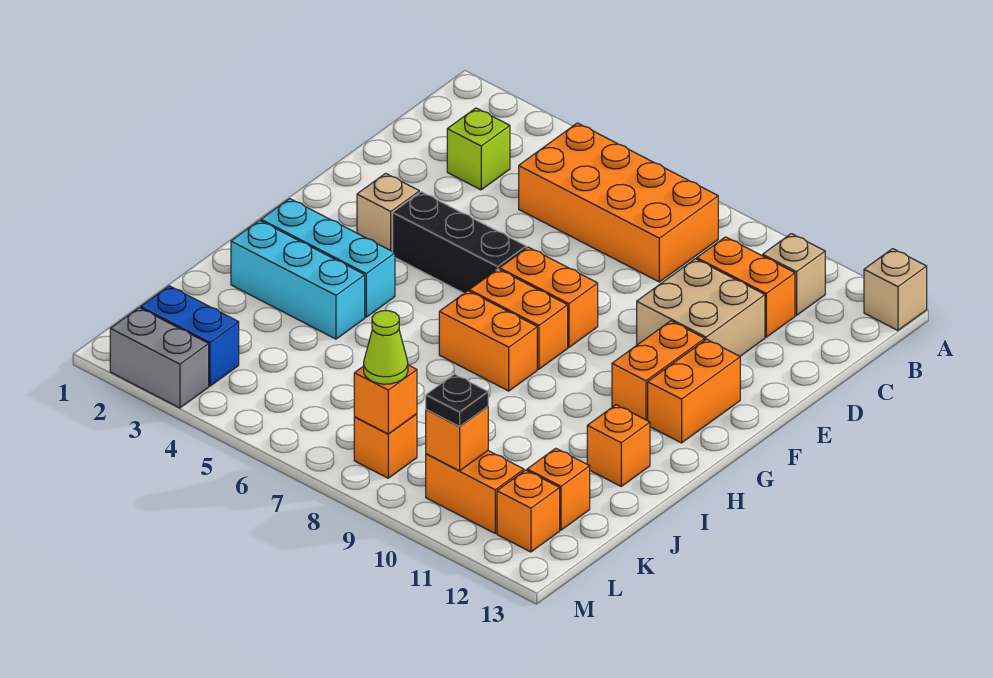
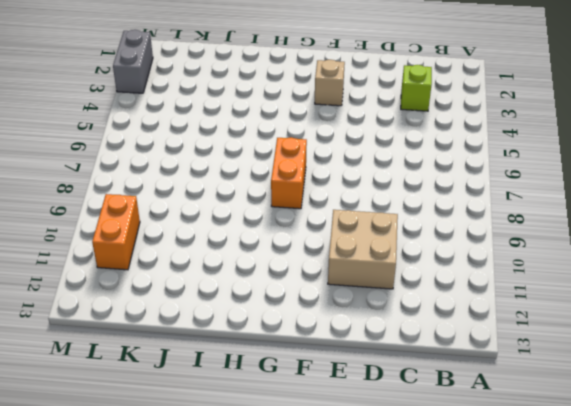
none -> tan brick A13 level 1
none -> orange brick B5:C8 level 1
none -> tan brick B11 level 1

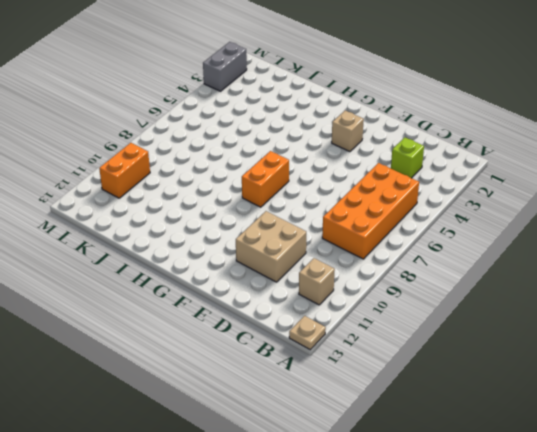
tan plate A13 level 1 -> tan brick A13 level 1
none -> orange brick C10:C11 level 1
none -> black brick F4:F6 level 1
none -> orange brick F7:F8 level 1

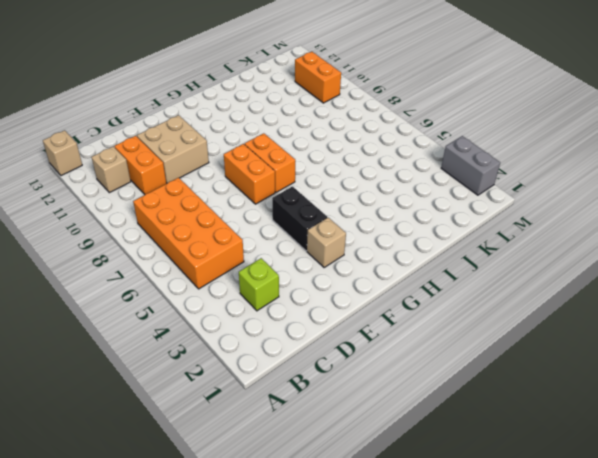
black brick F4:F5 level 1 -> black brick F4:F6 level 1
none -> orange brick F11:G11 level 1
none -> orange brick F12:G12 level 1
none -> cyan brick H2:H4 level 1

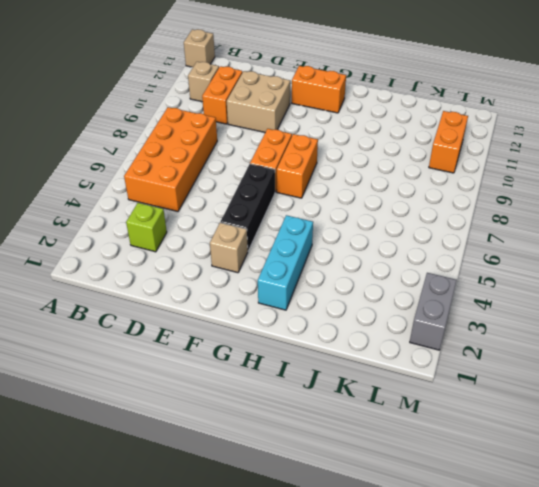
none -> orange brick F11:G11 level 1
none -> orange brick H7:H8 level 1
none -> cyan brick I2:I4 level 1

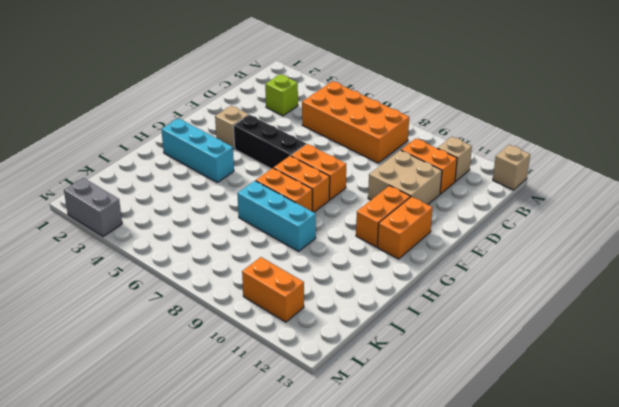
cyan brick I7:I9 level 1 -> cyan brick I2:I4 level 1
none -> orange brick I12 level 1
none -> orange brick K12 level 1
none -> blue brick L2:L3 level 1

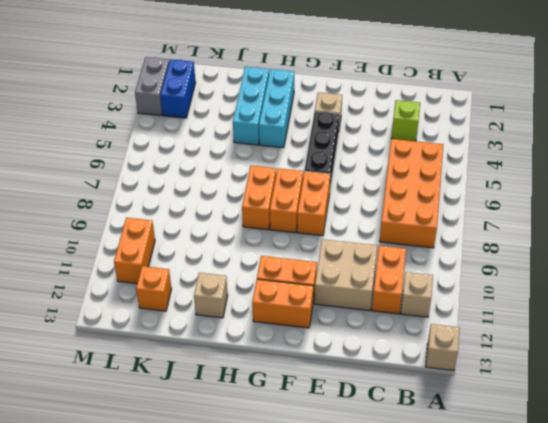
tan brick I12 level 1 -> orange brick I12 level 1
none -> orange brick L8 level 1
none -> orange brick L12 level 1
none -> orange brick L8 level 2

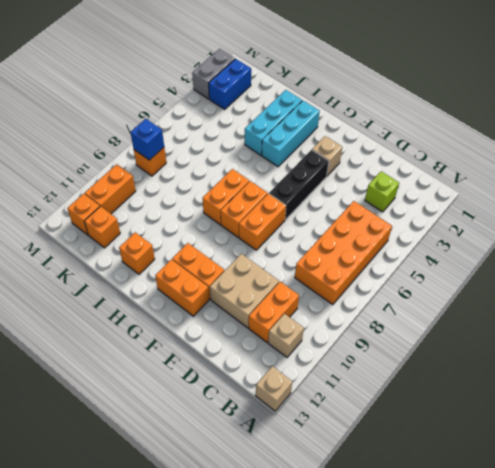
blue brick L8 level 2 -> orange brick L8 level 2
none -> orange brick L10 level 2
none -> lime cone L8 level 3
none -> black plate L10 level 3

